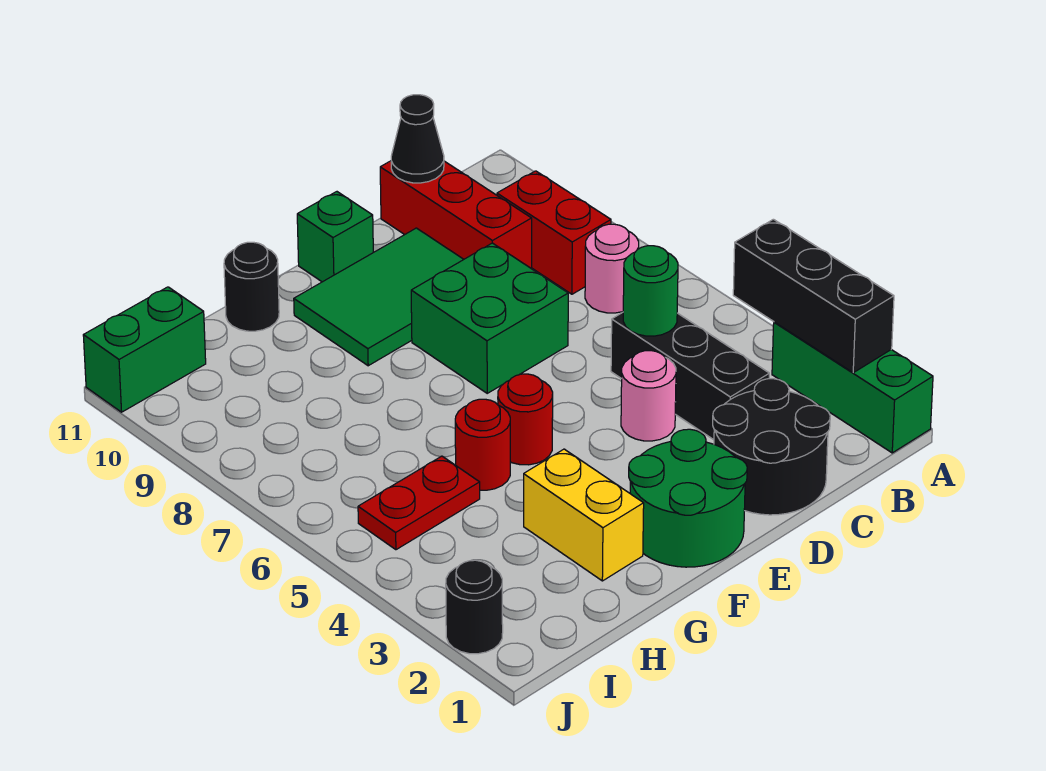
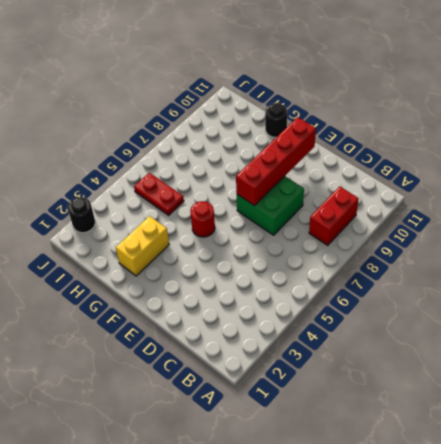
red brick E7:E10 level 2 -> none
none -> green brick A1:A3 level 1
none -> pink round brick B7 level 1
none -> black round brick C1:D2 level 1

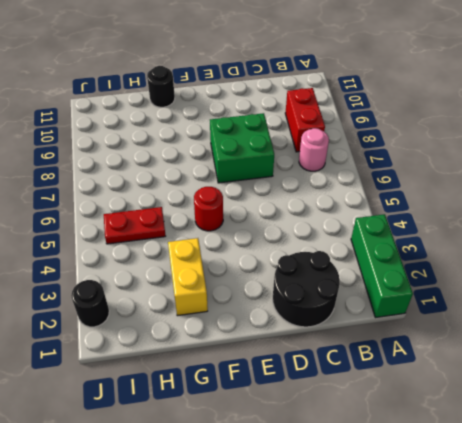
none -> black brick C3:C5 level 1
none -> red brick C9:C11 level 1
none -> pink round brick D4 level 1

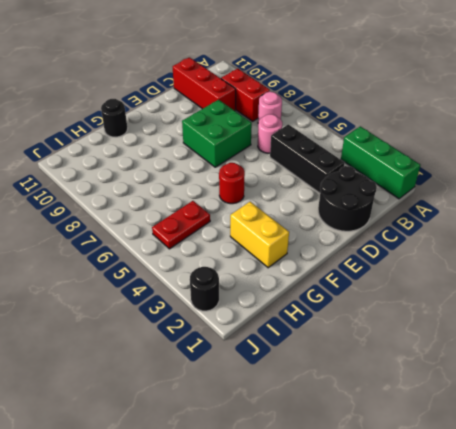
pink round brick C6 level 1 -> pink round brick D4 level 1
none -> green tile D9:F10 level 1
none -> green round brick E1:F2 level 1
none -> green brick E11 level 1

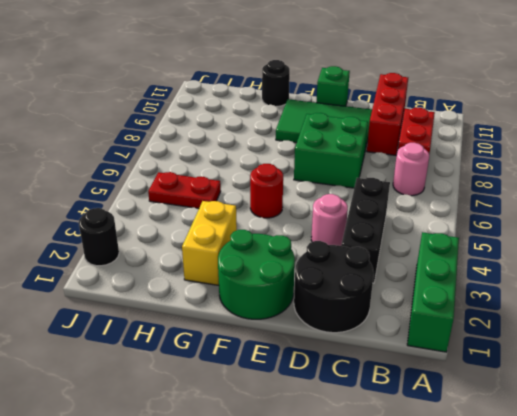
none -> red round brick G5 level 1
none -> green brick I11:J11 level 1
none -> black brick A2:A4 level 2

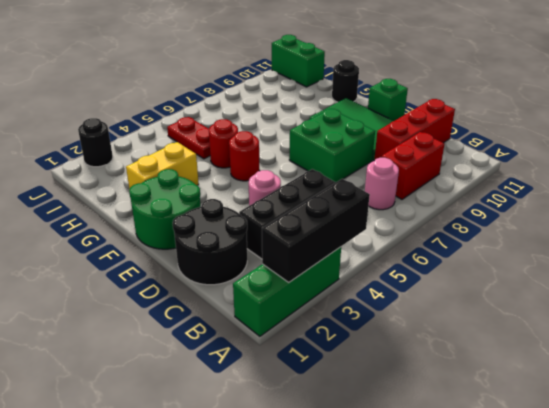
none -> green round brick C5 level 2
none -> black cone C11 level 2

